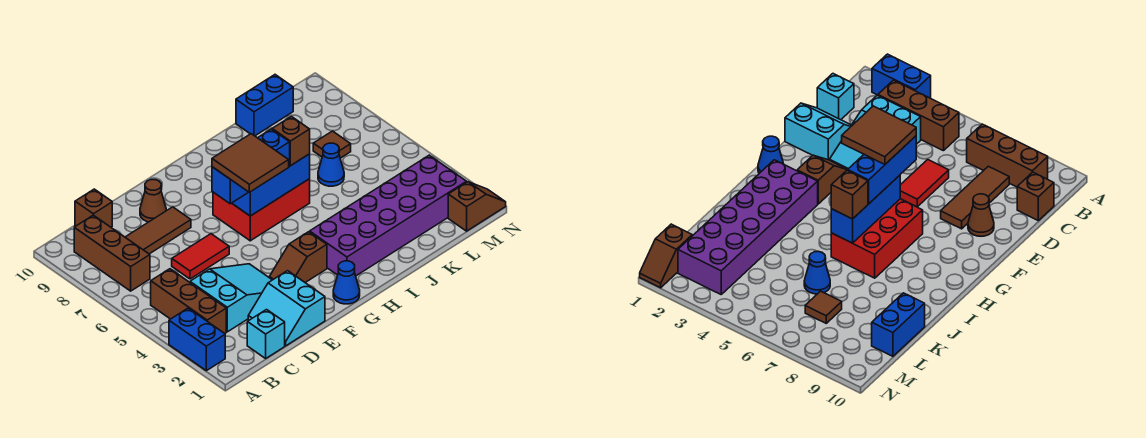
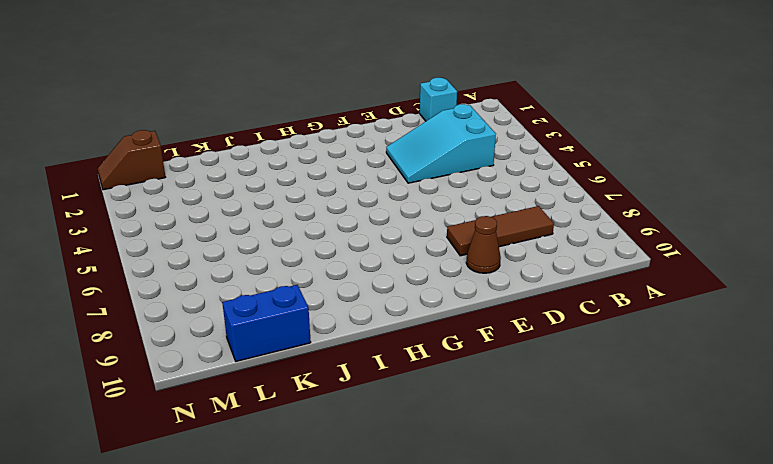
none -> blue brick A2:A3 level 1
none -> brown brick B3:B5 level 1
none -> brown brick B7:B9 level 1

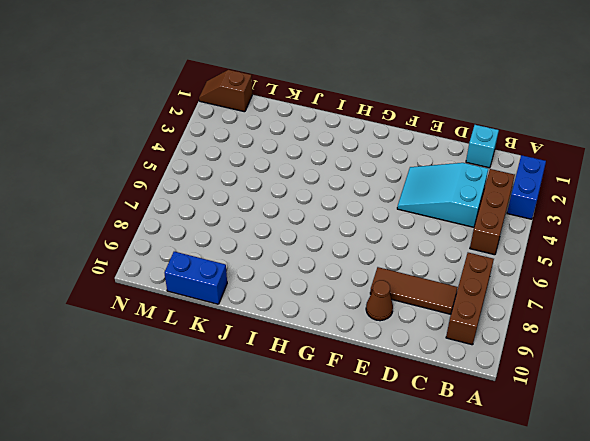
none -> brown brick C10 level 1
none -> cyan slope D1:E2 level 1 top E
none -> red tile D6:E6 level 1

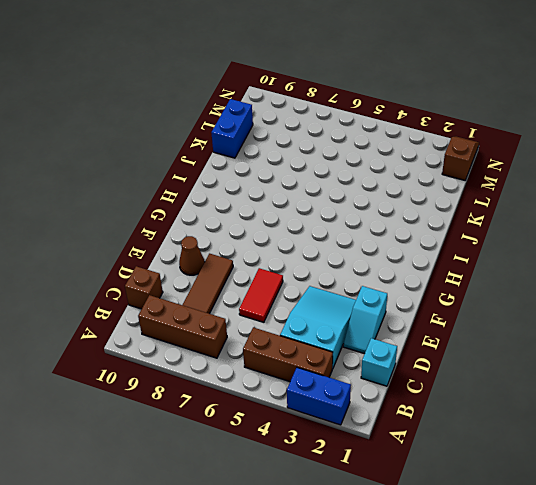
cyan slope D2:E2 level 1 top E -> cyan slope D1:E2 level 1 top E
none -> brown slope F3:G3 level 1 top G
none -> blue cone G1 level 1
none -> red brick G6:I7 level 1

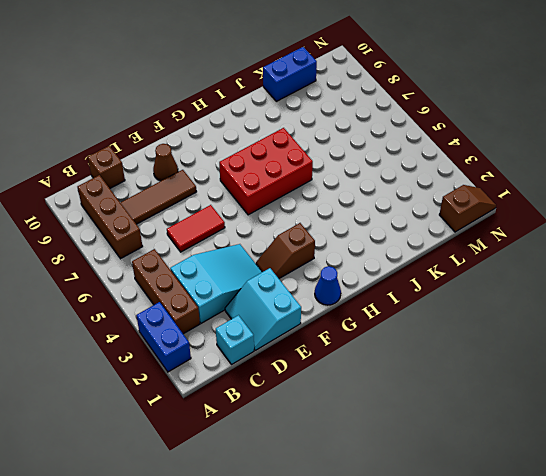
none -> purple brick H2:M3 level 1
none -> blue cone K6 level 1
none -> brown tile L7 level 1

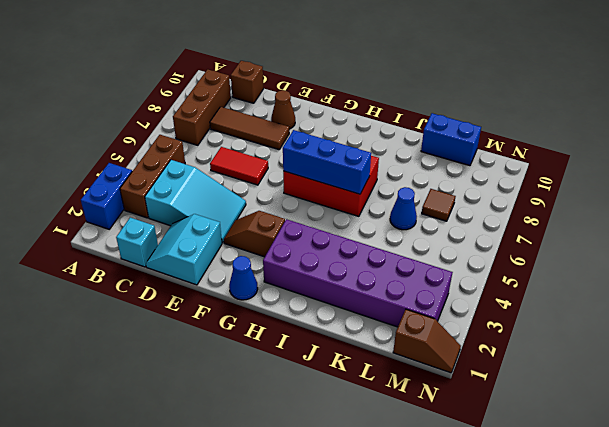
none -> blue brick F6:H6 level 3
none -> brown brick I6 level 3
none -> brown tile F5:G6 level 4

